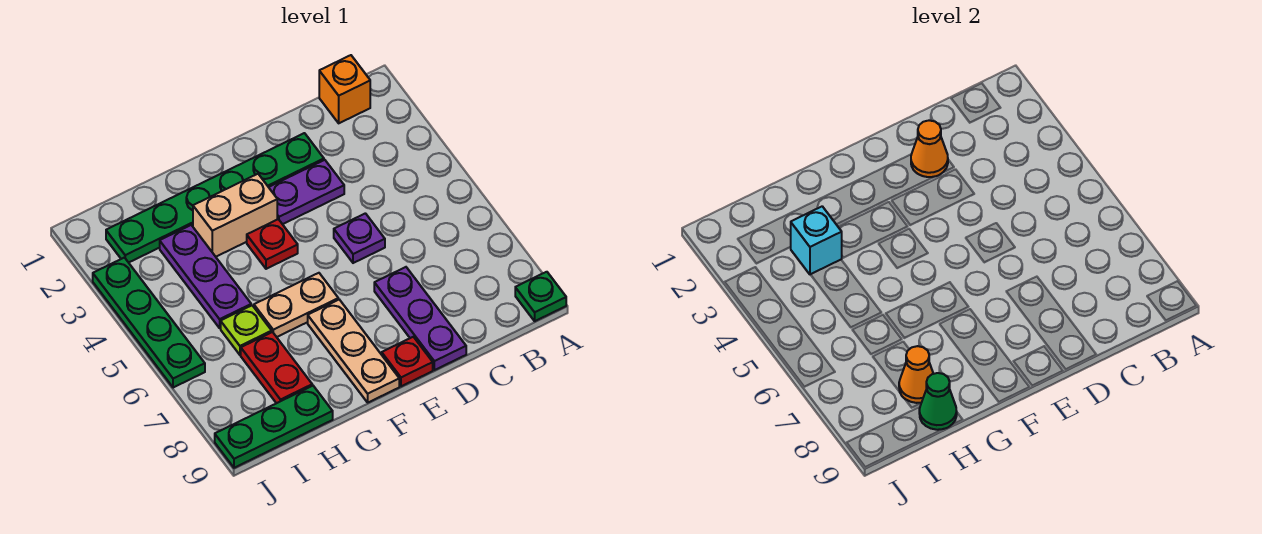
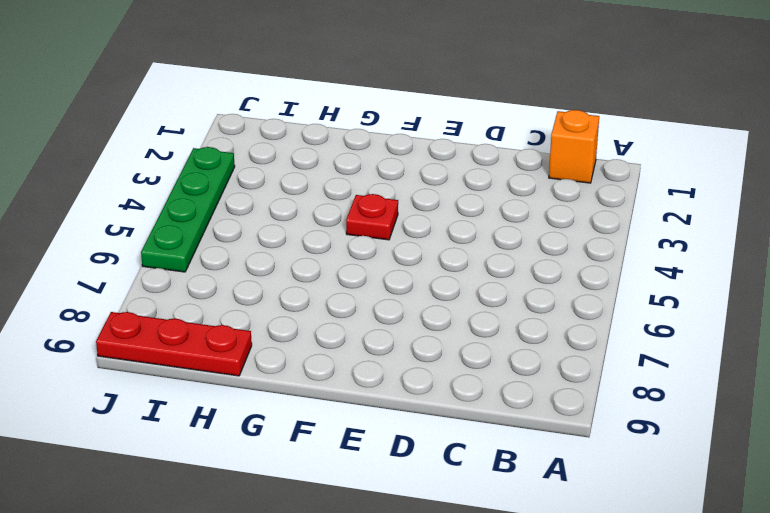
red plate H9:J9 level 1 -> green plate H9:J9 level 1
none -> green plate A9 level 1
none -> green plate D2:I2 level 1
none -> purple plate D3:E3 level 1

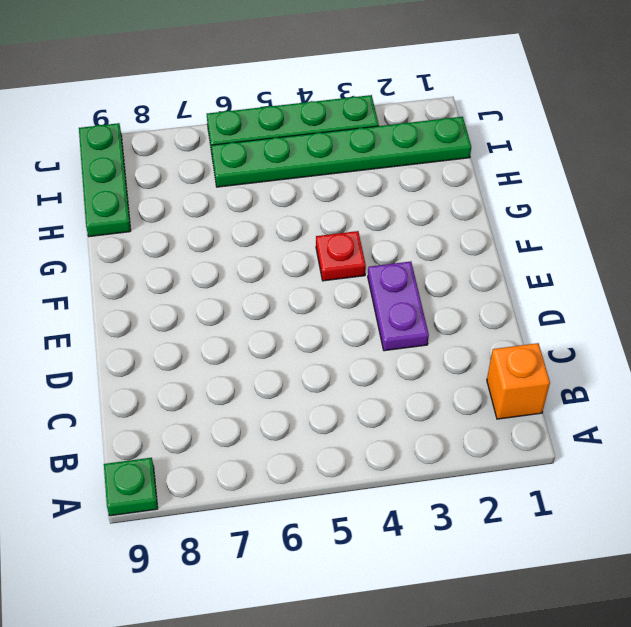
green plate I1:I6 level 1 -> green plate D2:I2 level 1
none -> purple plate D5 level 1
none -> purple plate D7:D9 level 1
none -> red plate E9 level 1

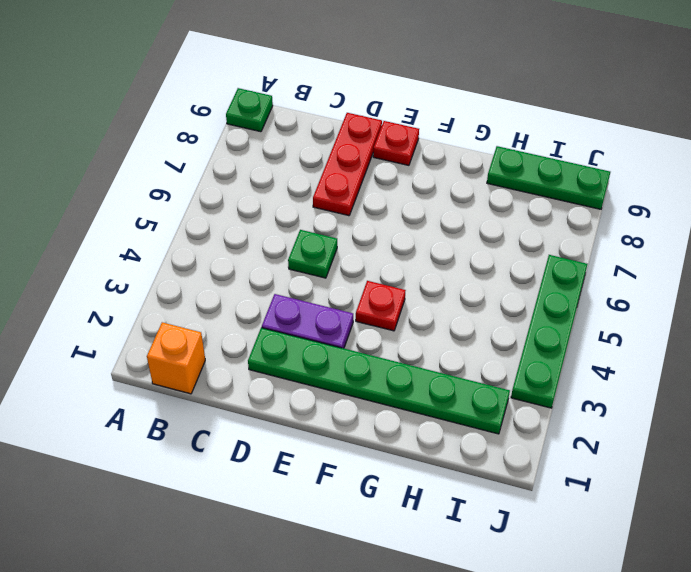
green plate D5 level 1 -> purple plate D5 level 1
red plate D7:D9 level 1 -> purple plate D7:D9 level 1
none -> tan brick F3:G3 level 1
none -> tan plate F6:G6 level 1
none -> tan plate F7:F9 level 1

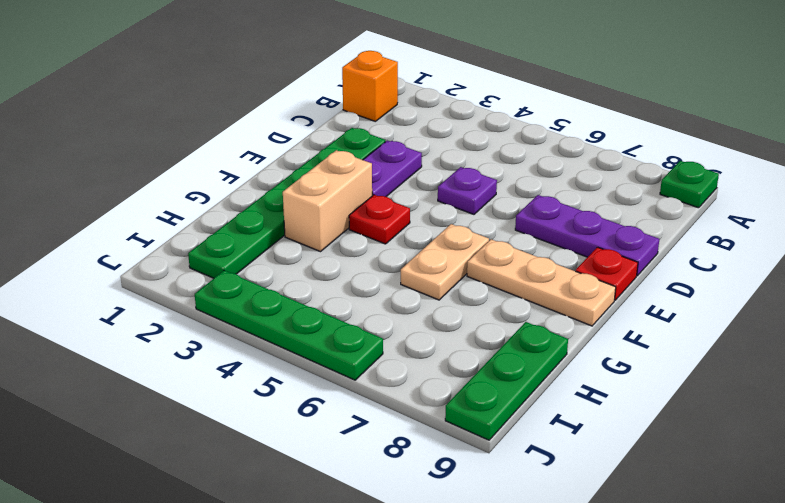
none -> purple plate H3:H5 level 1
none -> lime plate H6 level 1
none -> red plate H7:H8 level 1

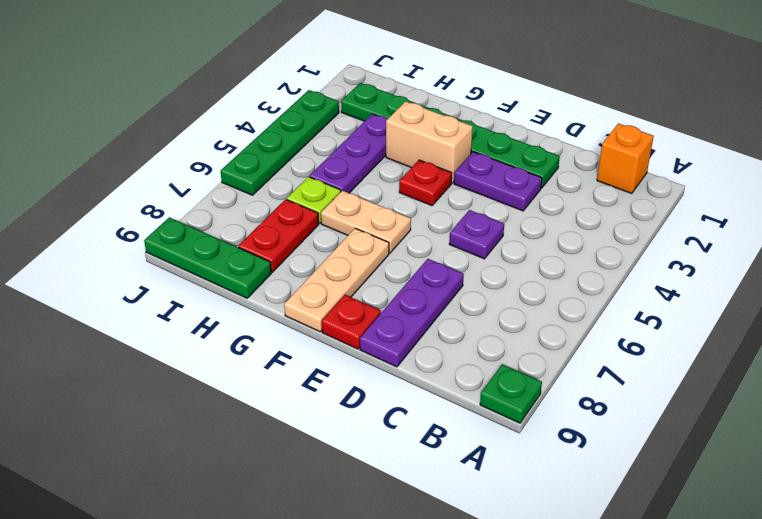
none -> orange cone D2 level 2
none -> cyan brick H3 level 2
none -> orange cone H8 level 2

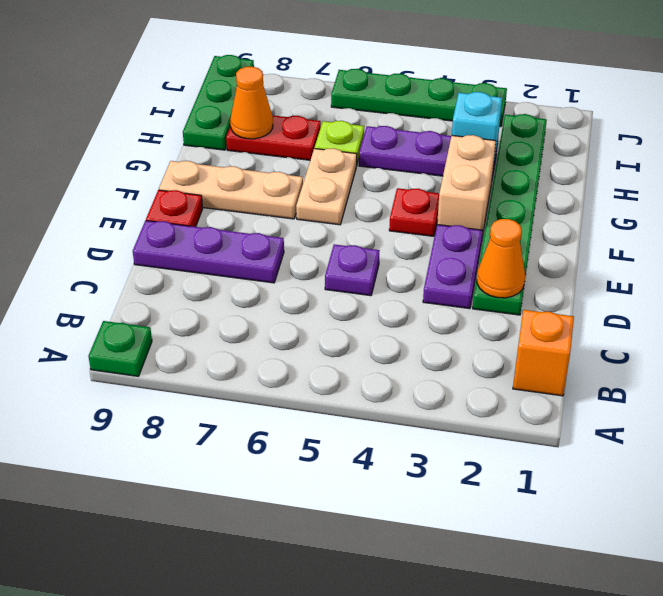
none -> green cone H9 level 2

